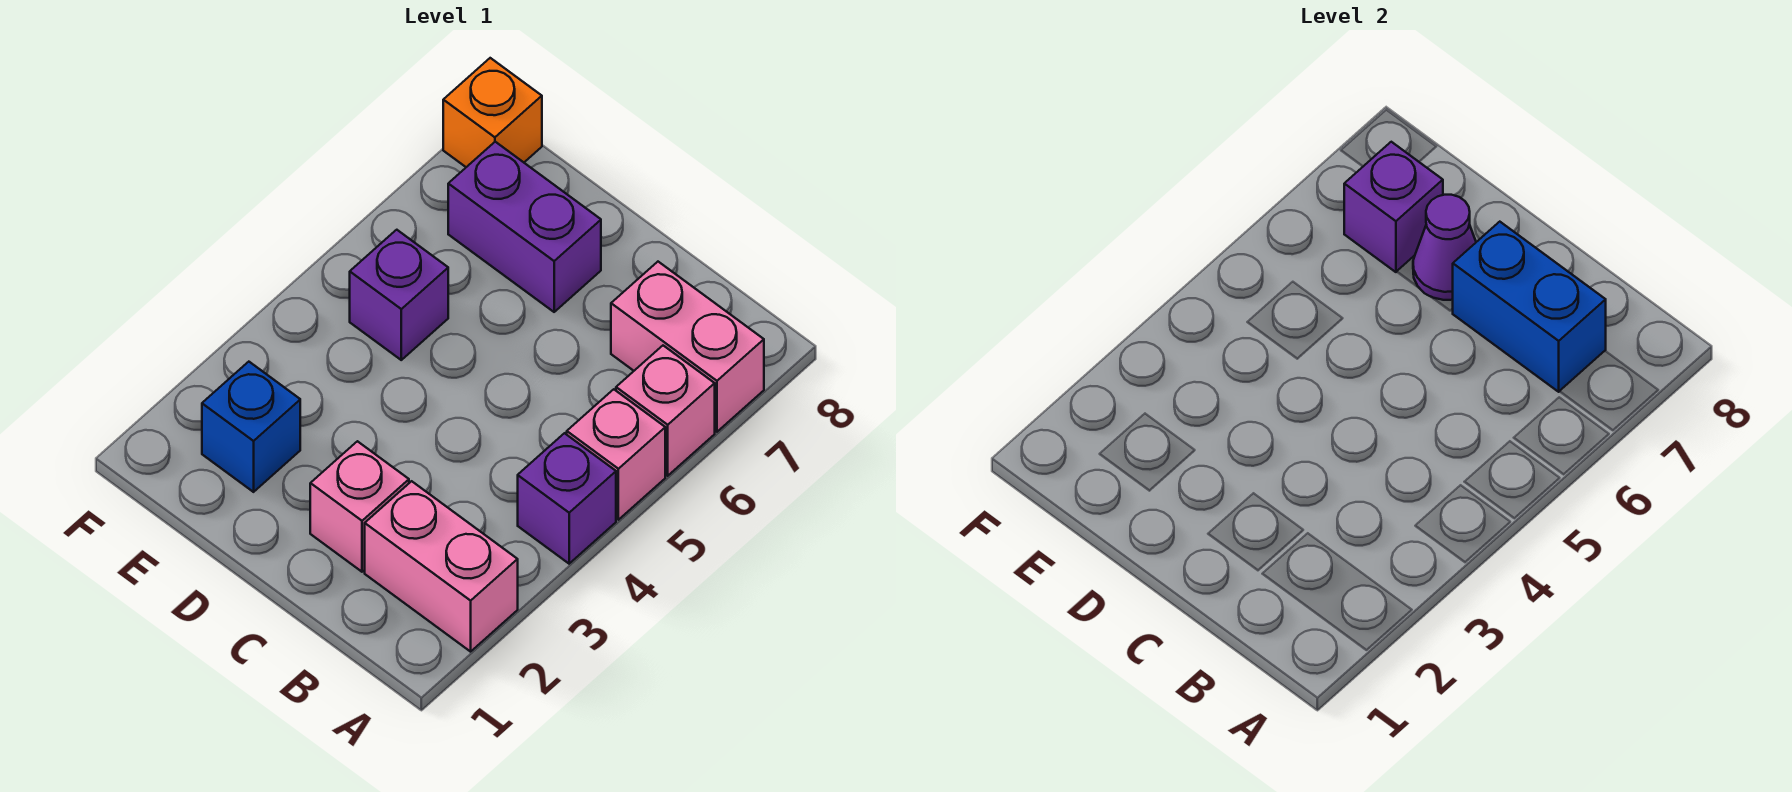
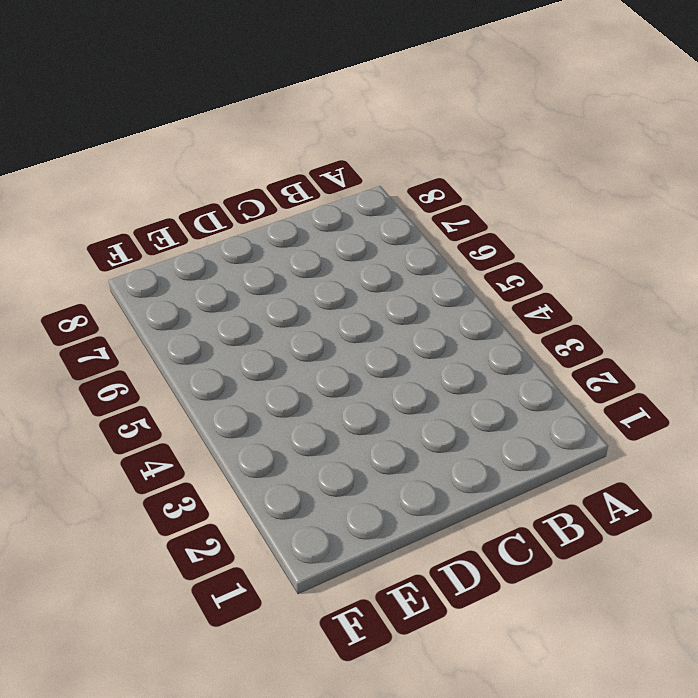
none -> pink brick A2:B2 level 1
none -> purple brick A4 level 1
none -> pink brick A5 level 1

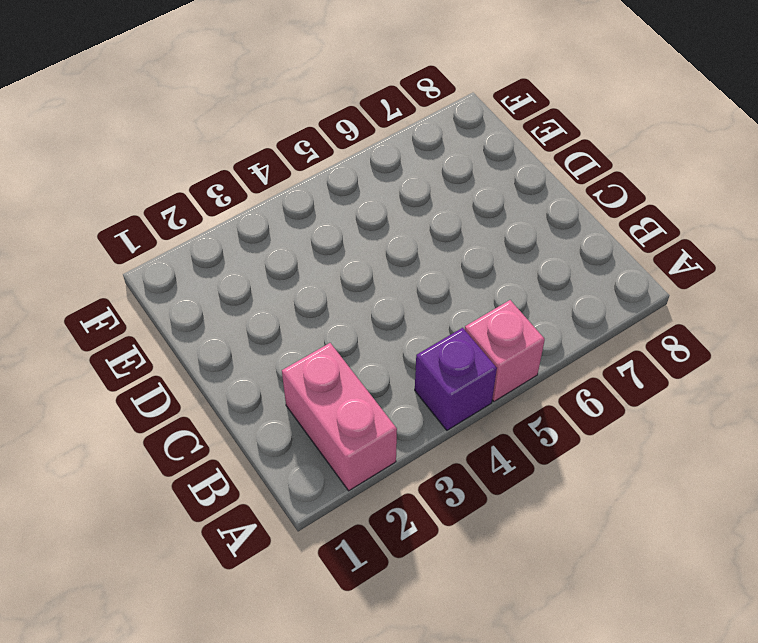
none -> pink brick A6 level 1
none -> pink brick A7:B7 level 1
none -> pink brick C2 level 1

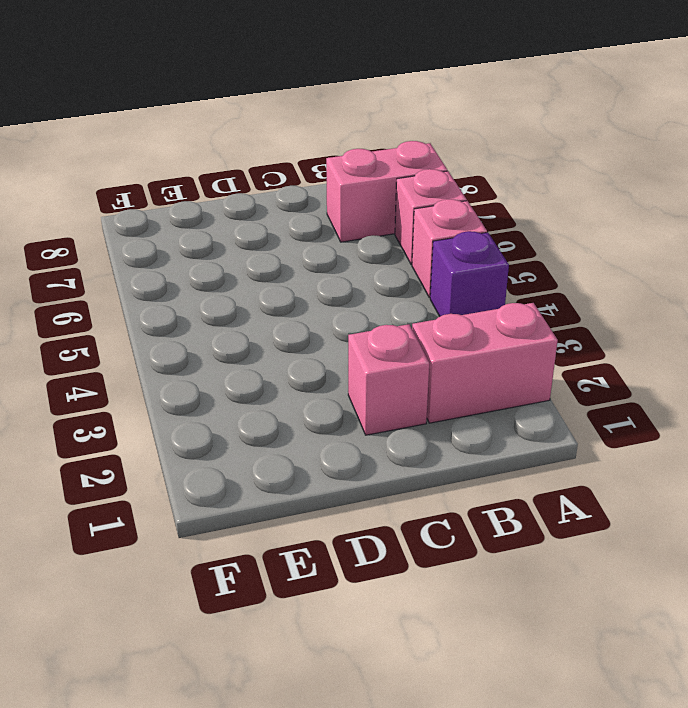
none -> purple brick D7:E7 level 1
none -> blue brick E2 level 1
none -> purple brick E5 level 1

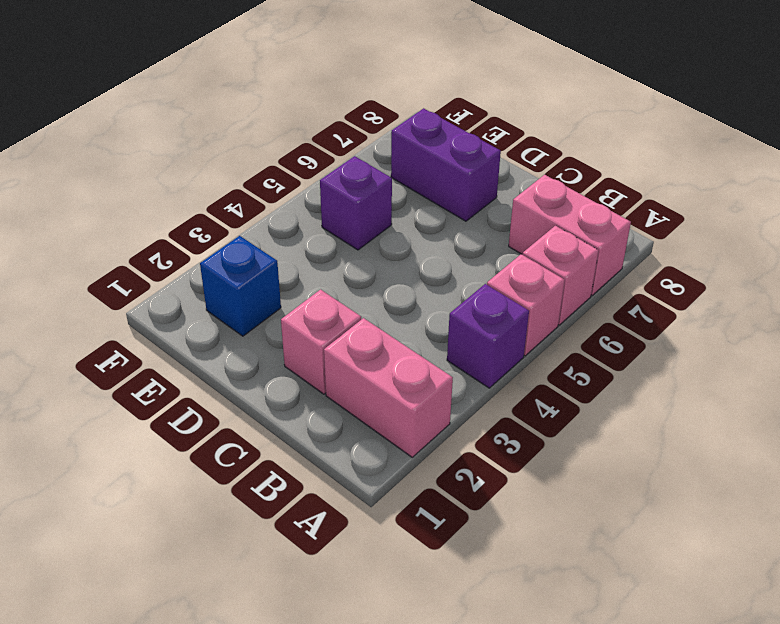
none -> orange brick F8 level 1
none -> blue brick B7:C7 level 2
none -> purple cone D7 level 2

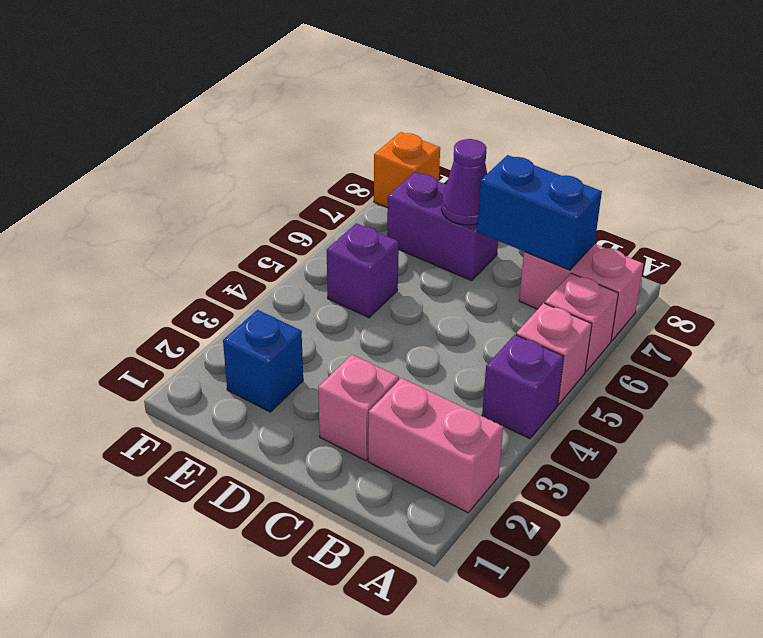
none -> purple brick E7 level 2

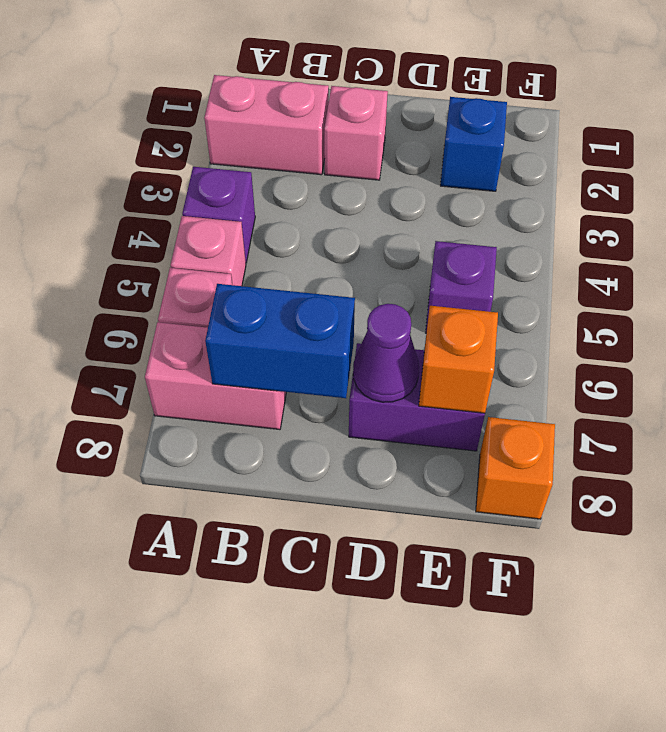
orange brick E7 level 2 -> purple brick E7 level 2

